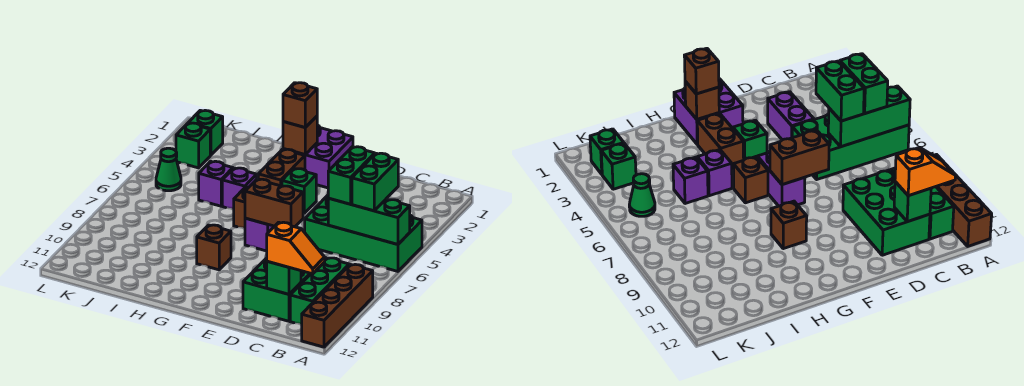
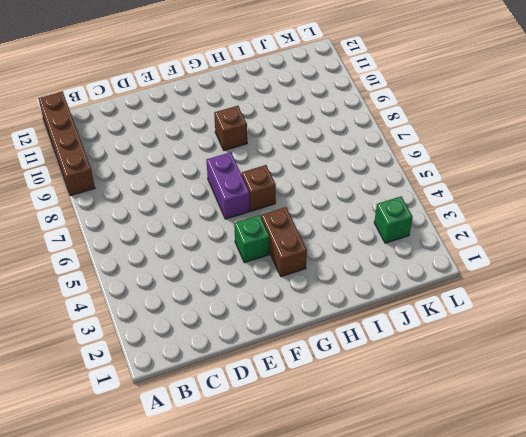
none -> green brick A5:D6 level 1
none -> green brick B9:B11 level 1
none -> green brick C9:D11 level 1

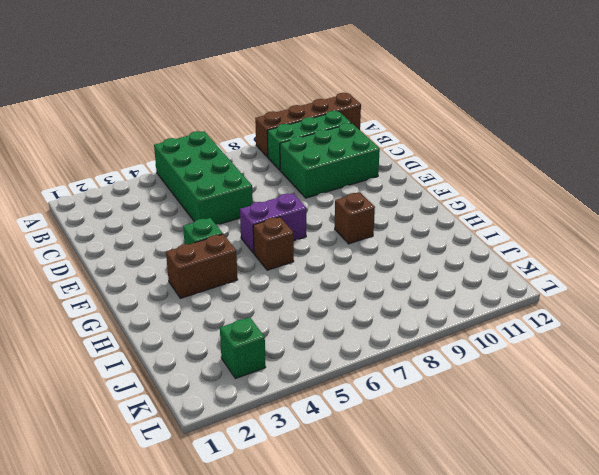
none -> purple brick D3:D4 level 1
none -> purple brick F1:G2 level 1
none -> purple brick H5 level 1

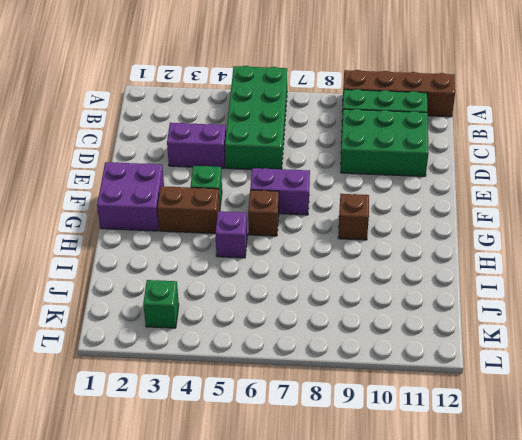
none -> purple brick I5 level 1
none -> green brick K2 level 1
none -> green cone K5 level 1

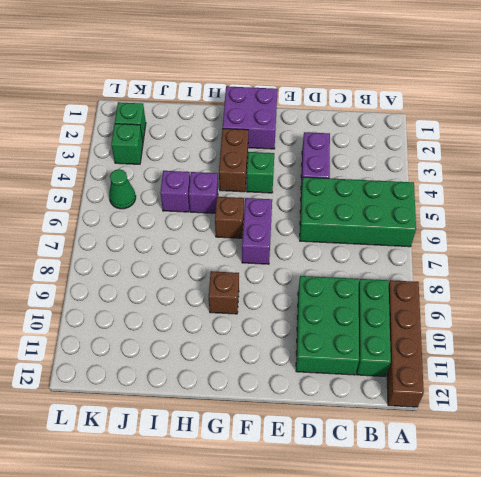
none -> green brick A6:C6 level 2
none -> green brick C11 level 2
none -> brown brick E7:F7 level 2

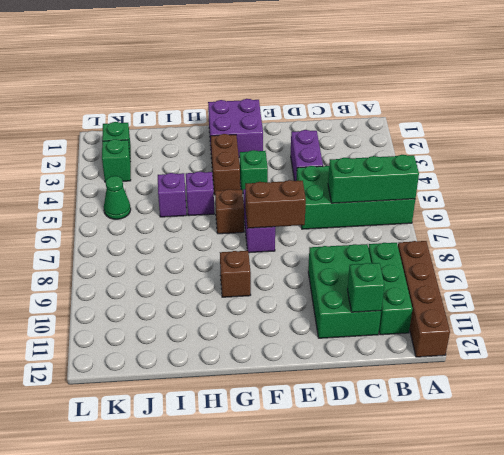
none -> brown brick G2 level 2
none -> green brick B5:B6 level 3
none -> orange slope B11:C11 level 3 top C

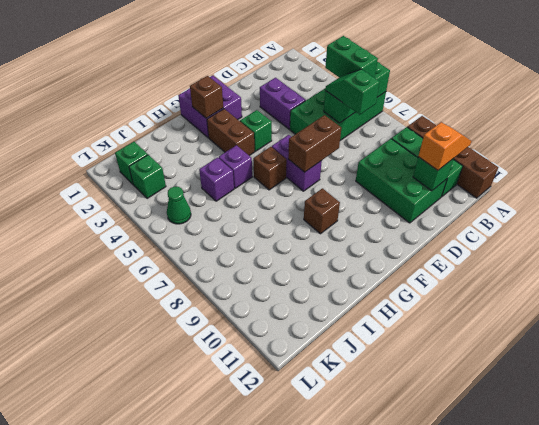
green slope C6:C7 level 3 top 7 -> green brick C5:C6 level 3
none -> brown brick G2 level 3

